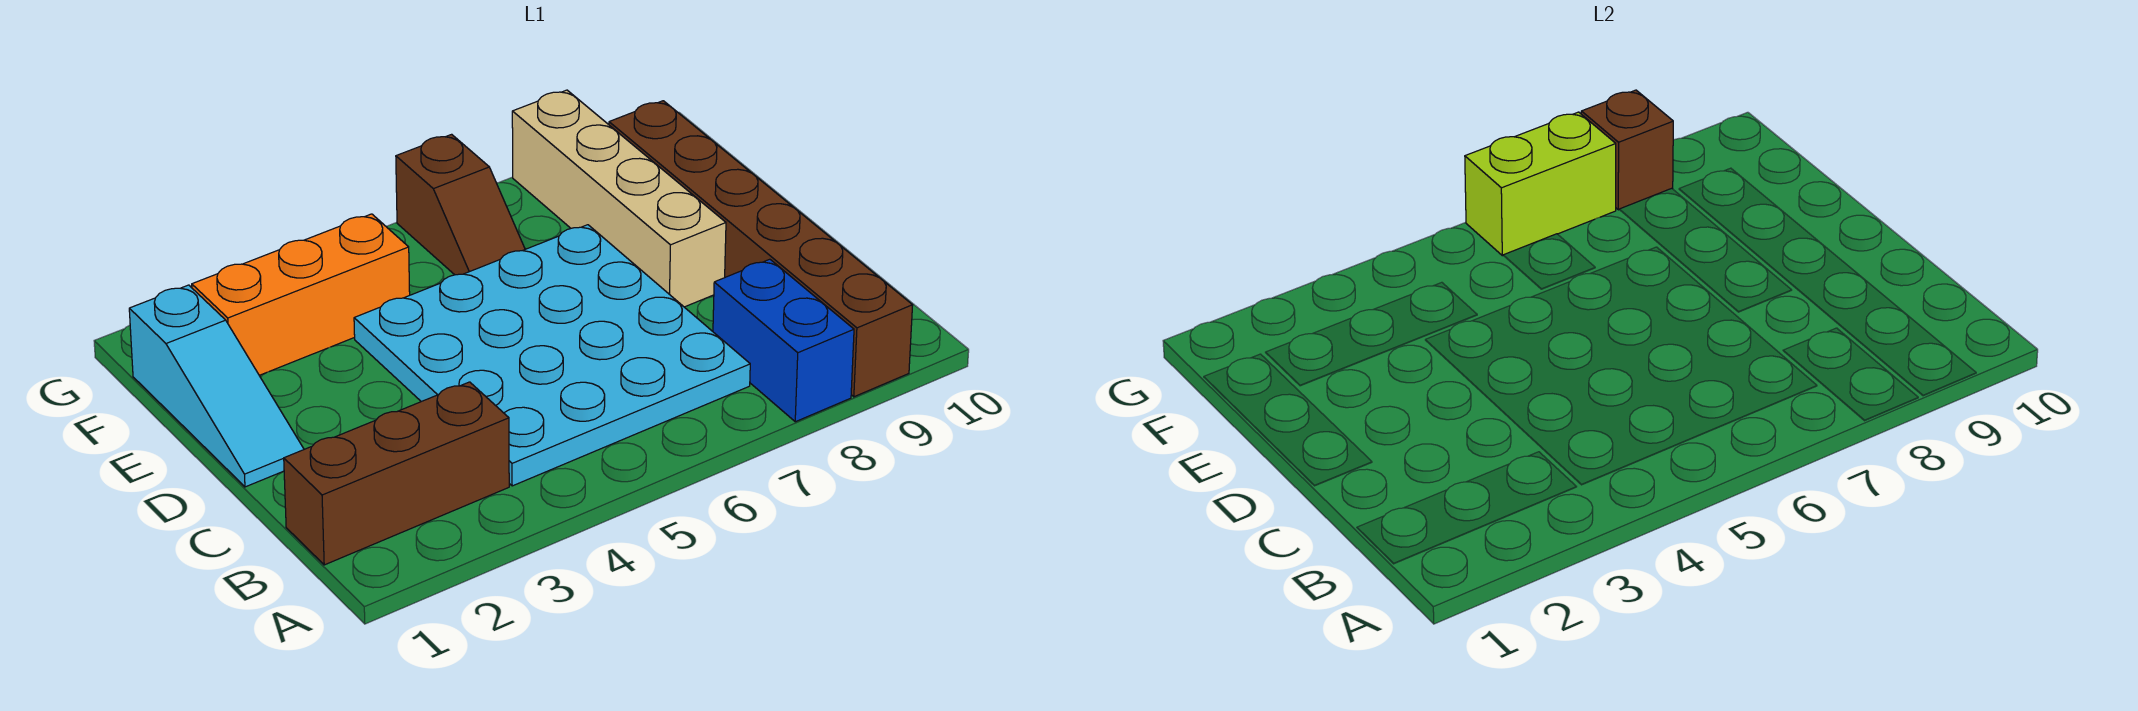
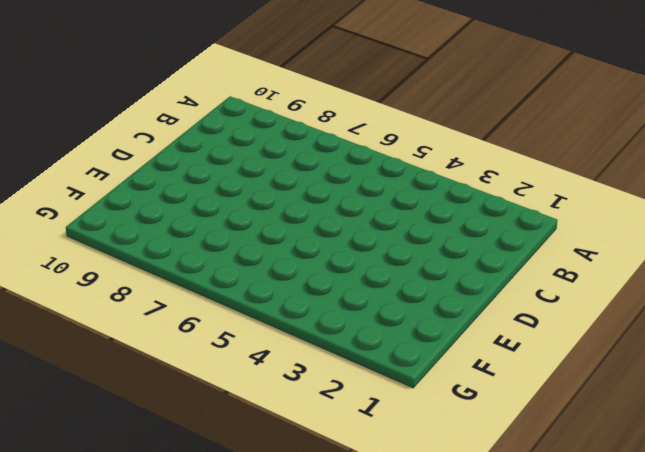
none -> blue brick A8:B8 level 1
none -> brown brick A9:F9 level 1

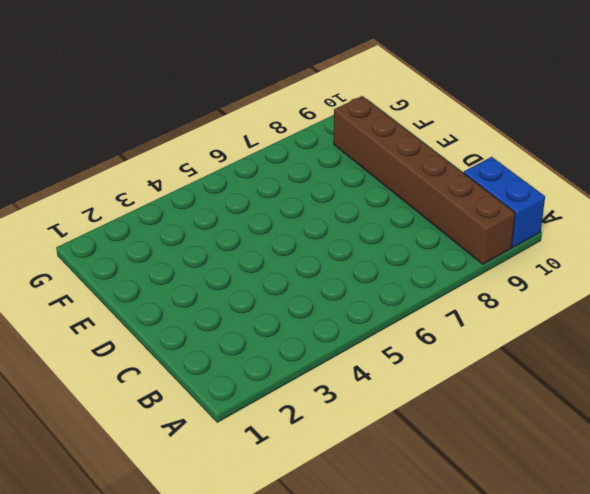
blue brick A10:B10 level 1 -> blue brick A8:B8 level 1
none -> brown brick B1:B3 level 1
none -> cyan plate B4:E7 level 1

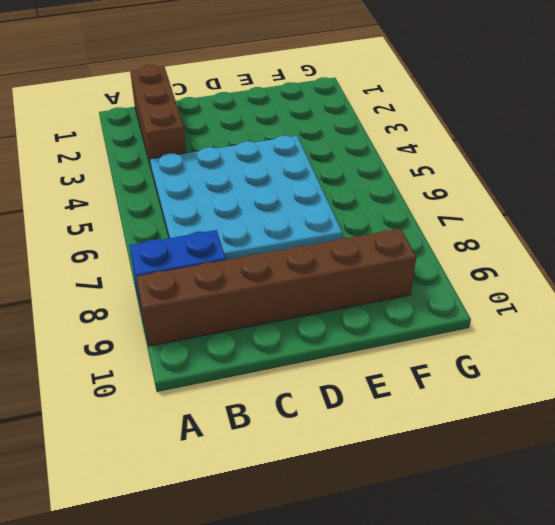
none -> cyan slope D1:F1 level 1 top F
none -> tan brick D8:G8 level 1

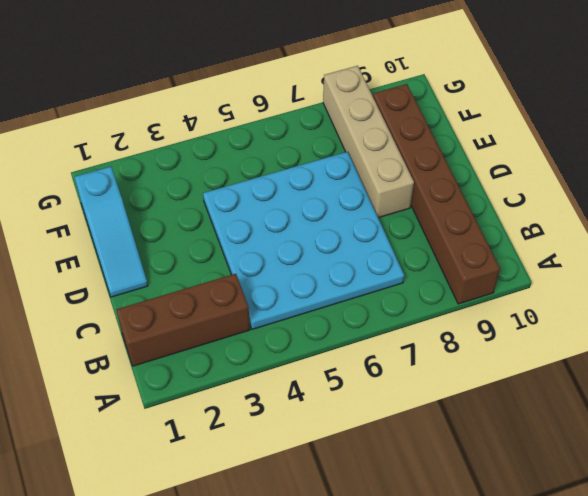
none -> blue brick A8:B8 level 1
none -> orange brick F2:F4 level 1

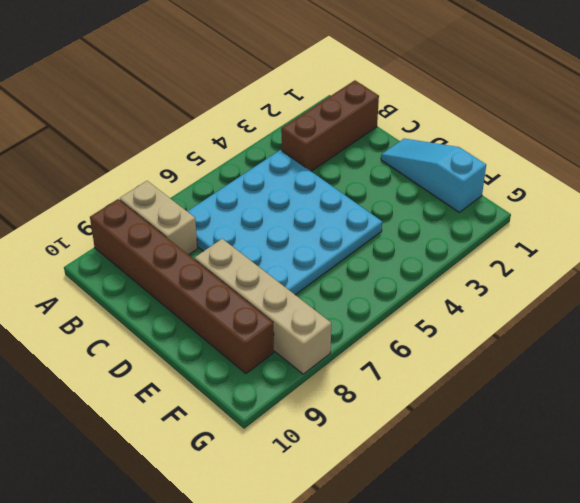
tan brick A8:B8 level 1 -> blue brick A8:B8 level 1
none -> orange brick F2:F4 level 1
none -> brown slope F6:G6 level 1 top G

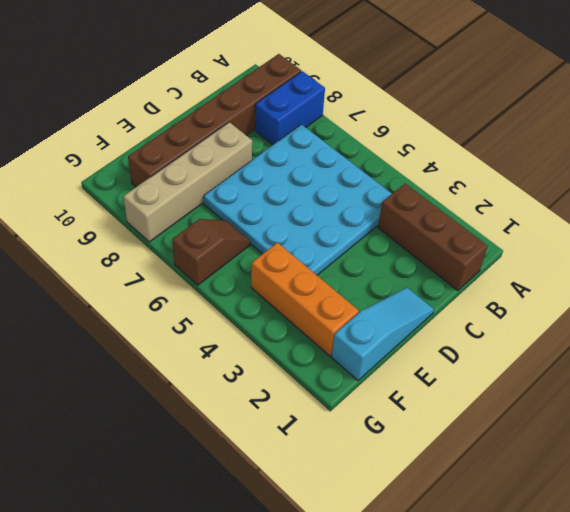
none -> lime brick G6:G7 level 2
none -> brown brick G8 level 2

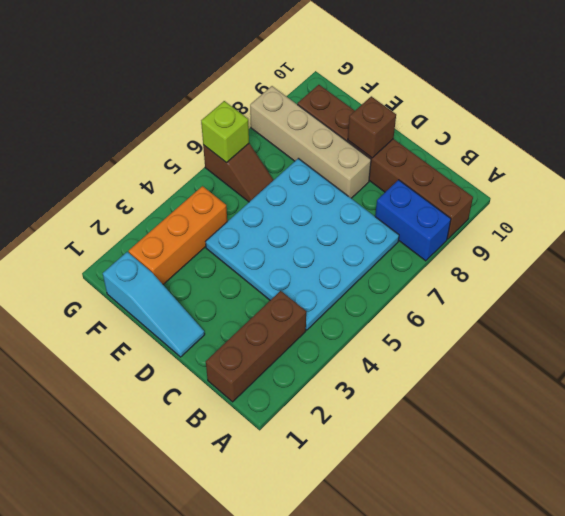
brown brick D9 level 2 -> brown brick G8 level 2
lime brick G6 level 2 -> lime brick G6:G7 level 2

